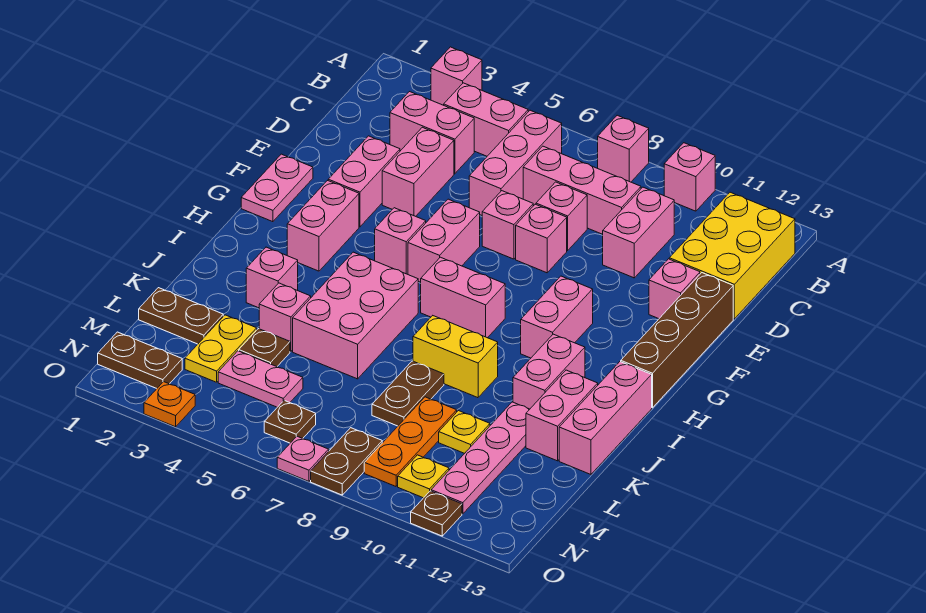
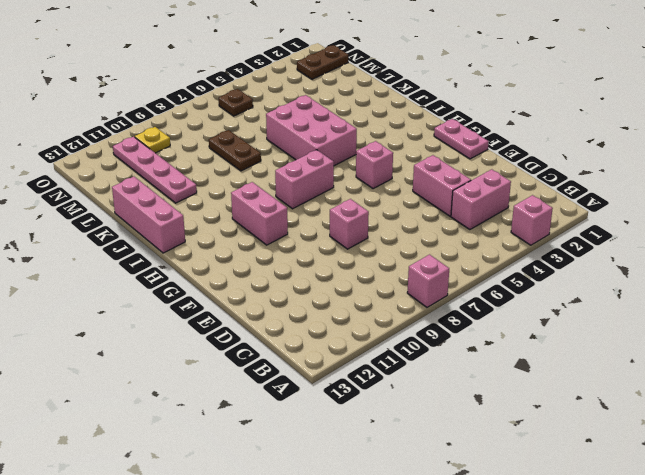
none -> pink brick A10 level 1
none -> pink brick B4:B5 level 1
none -> pink brick B6:D6 level 1
none -> yellow brick B12:D13 level 1

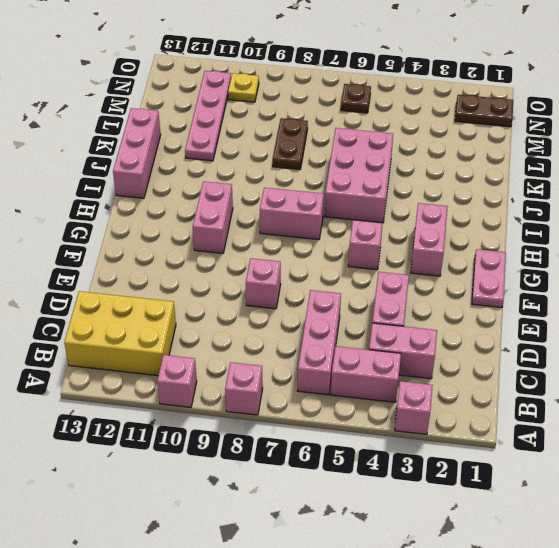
yellow brick B11:C13 level 1 -> yellow brick B12:D13 level 1
none -> pink brick C7:C9 level 1
none -> pink brick C10:D10 level 1
none -> pink brick D8 level 1
none -> pink brick E3:F3 level 1

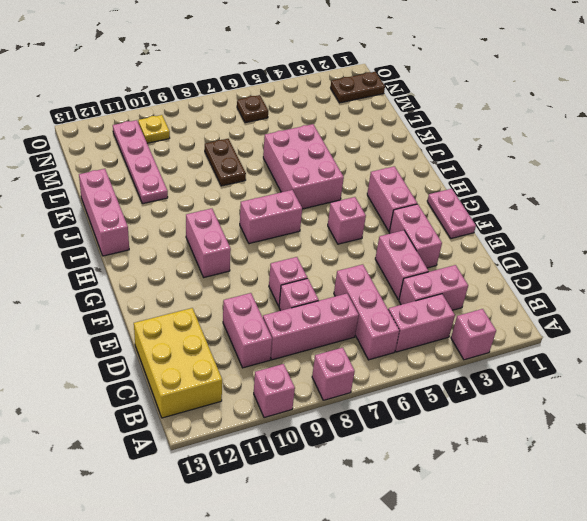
none -> pink brick E7 level 1
none -> pink brick E12 level 1
none -> brown brick E13:H13 level 1
none -> pink brick F6:G6 level 1

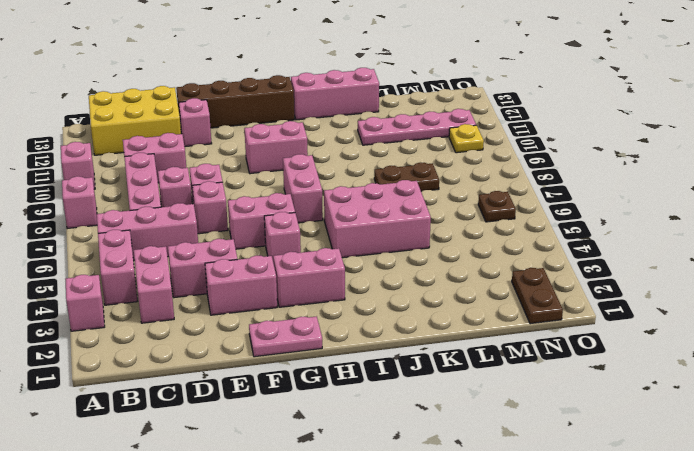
none -> pink brick I11:J11 level 1
none -> pink brick J3 level 1
none -> yellow brick J8:J9 level 1
none -> pink brick J12:K12 level 1

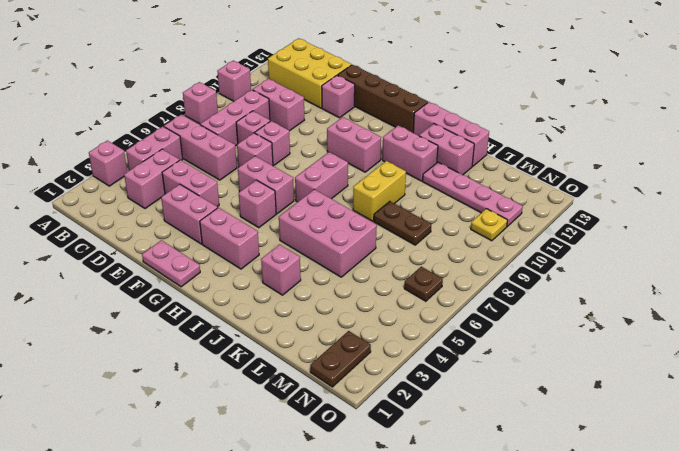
none -> pink brick K4 level 1
none -> brown plate L1:L2 level 1
none -> yellow plate L3:M3 level 1
none -> brown plate L4 level 1

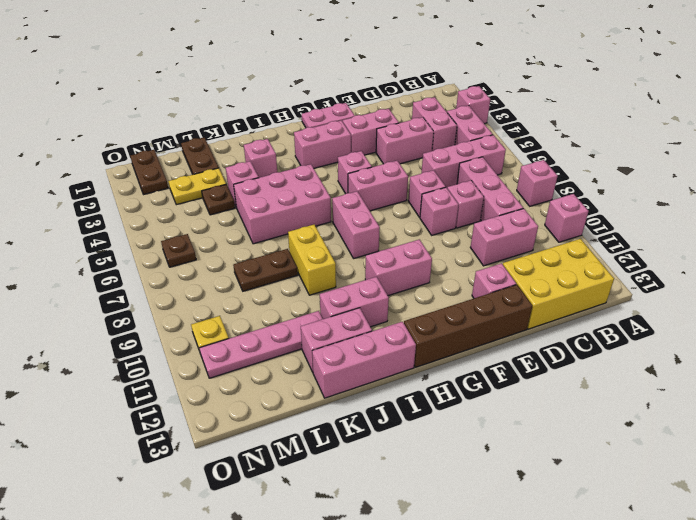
none -> orange plate L9:N9 level 1
none -> yellow plate L10 level 1
none -> pink plate M4:M5 level 1
none -> brown plate N8:O8 level 1

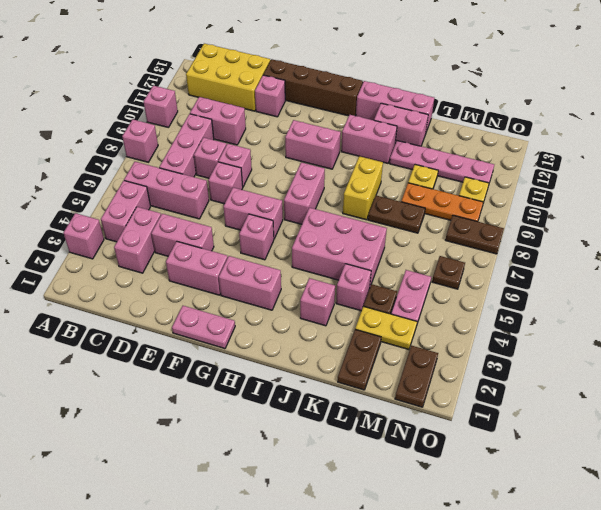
none -> orange plate O3 level 1
none -> pink plate O7 level 1
none -> brown plate O11 level 1

